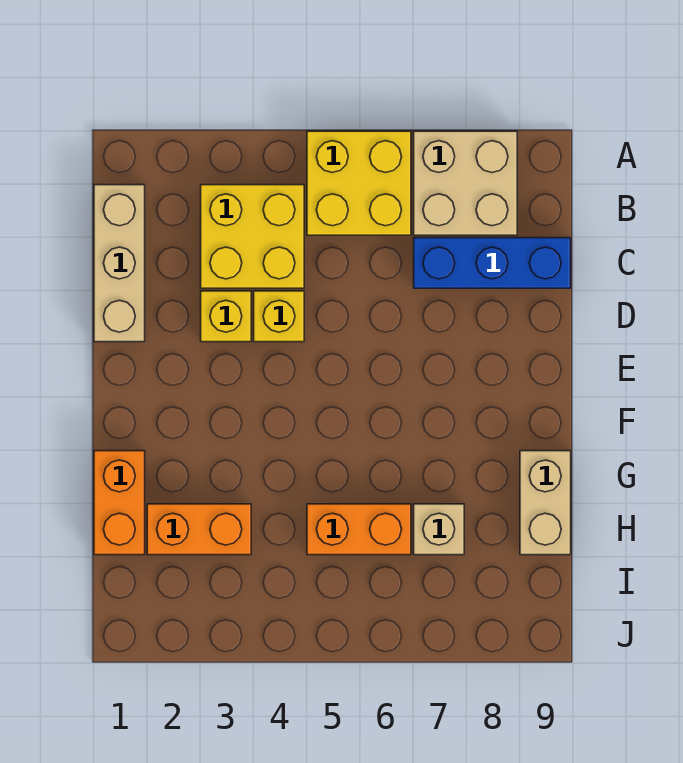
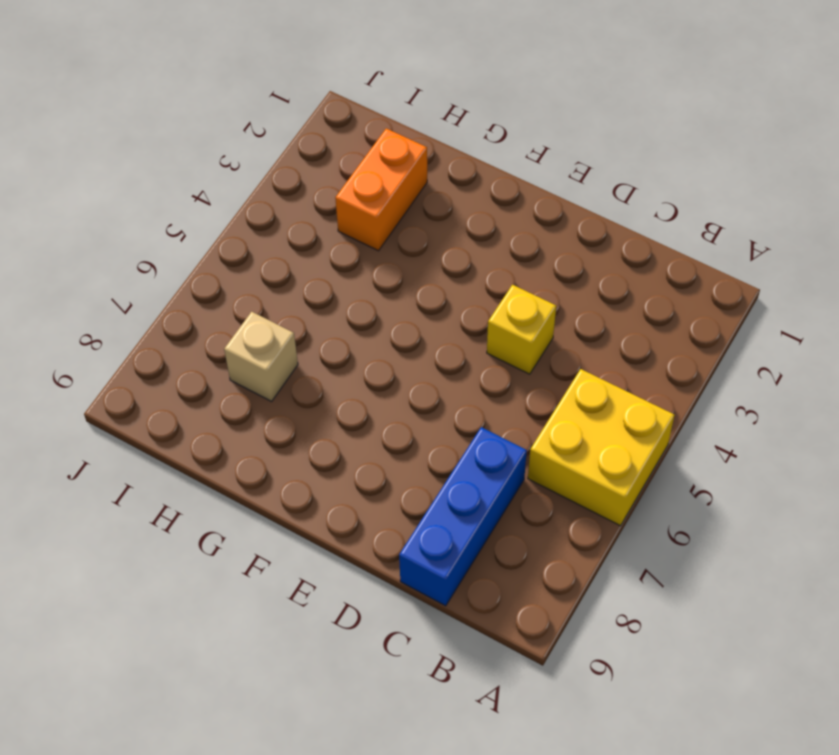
none -> tan brick A7:B8 level 1
none -> tan brick B1:D1 level 1
none -> yellow brick B3:C4 level 1

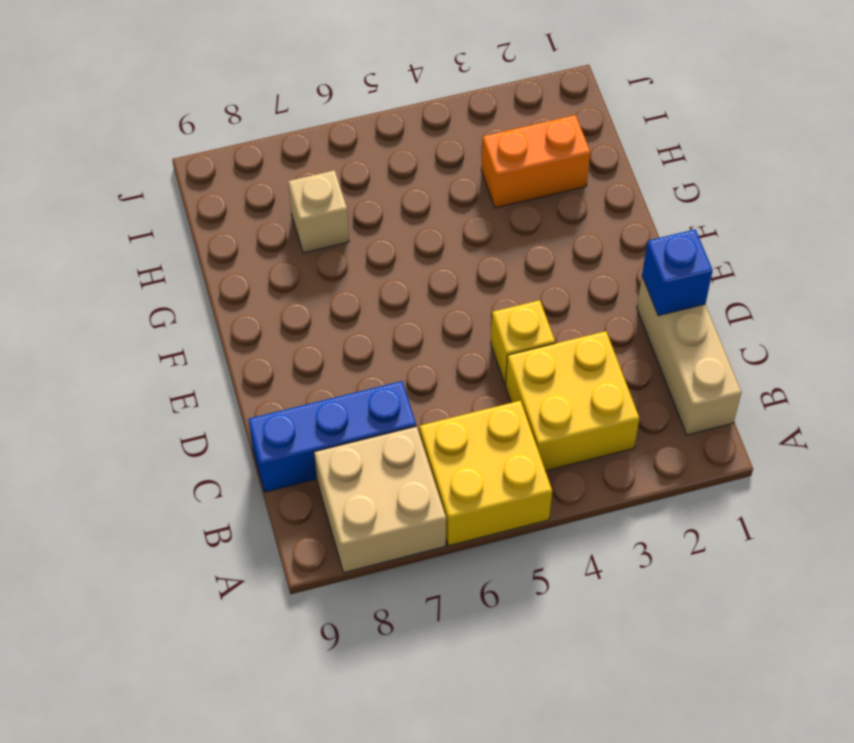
blue brick D1 level 2 -> none
none -> yellow brick D3 level 1
none -> orange brick G1:H1 level 1
none -> tan brick G9:H9 level 1

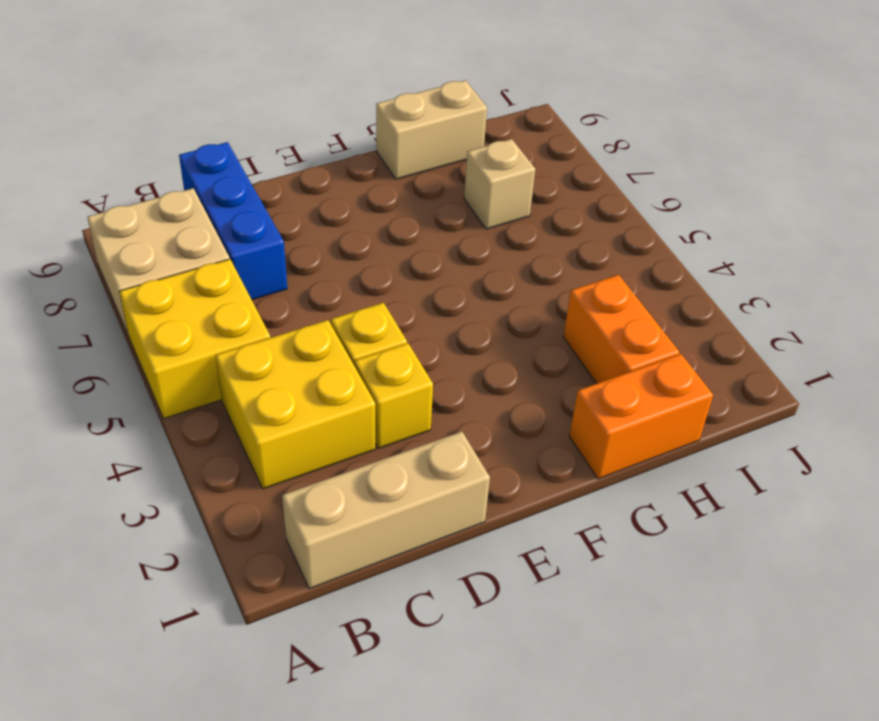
none -> orange brick H5:H6 level 1

